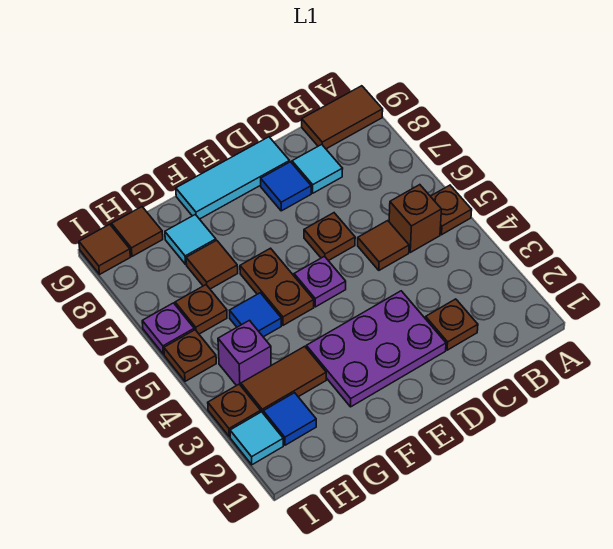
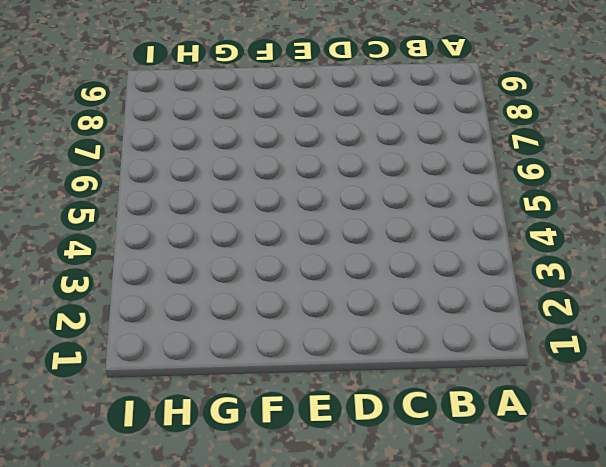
none -> brown plate A5 level 1
none -> brown tile A9:B9 level 1
none -> brown brick B5 level 1

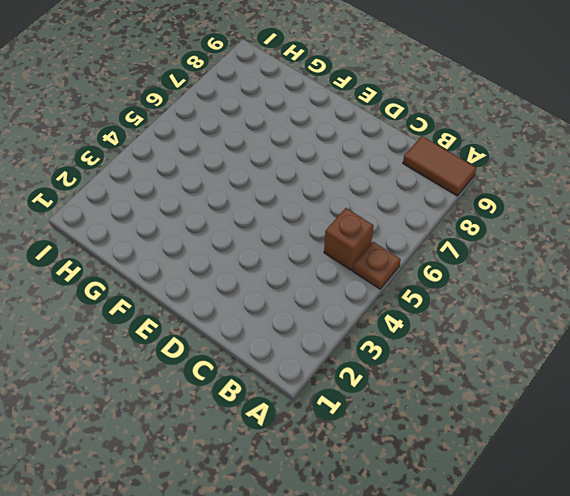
none -> brown plate C2 level 1
none -> brown tile C5 level 1
none -> cyan tile C8 level 1

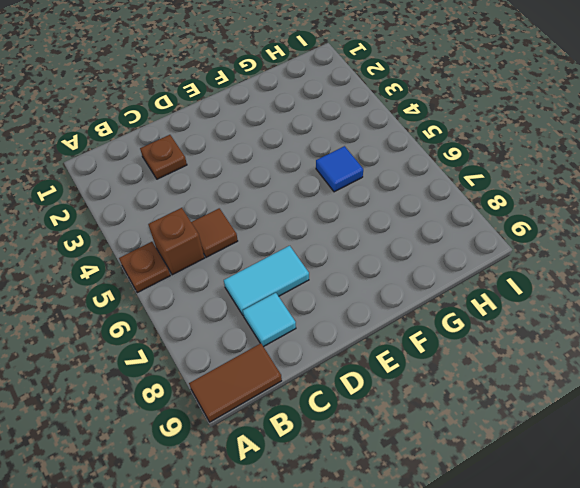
cyan tile C7:D7 level 1 -> none
none -> purple plate D2:F3 level 1
none -> brown plate D6 level 1
none -> blue tile D8 level 1

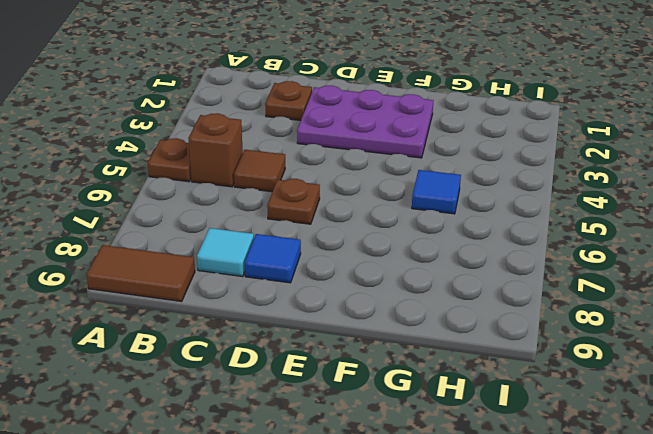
none -> cyan tile D9:F9 level 1
none -> purple plate E5 level 1
none -> brown plate F5:F6 level 1

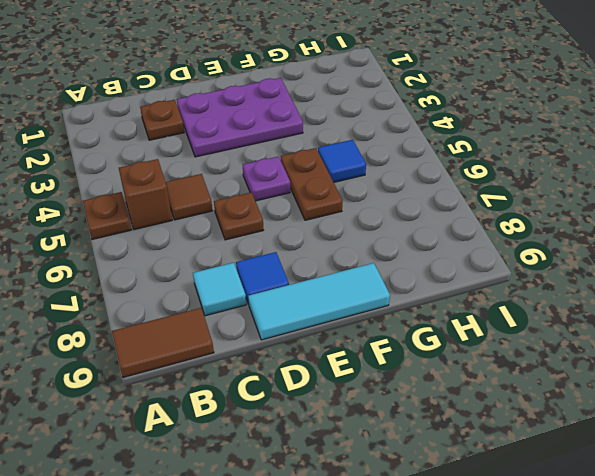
none -> brown tile G3:H3 level 1
none -> brown tile G7 level 1
none -> cyan tile G8 level 1

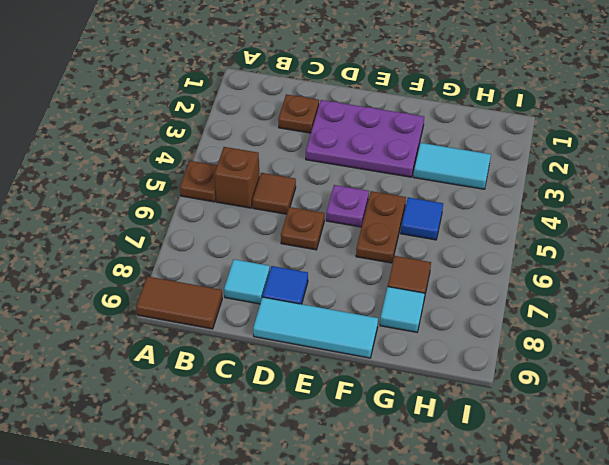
cyan tile G3:H3 level 1 -> brown tile G3:H3 level 1
none -> blue tile H2 level 1
none -> purple brick H4 level 1
none -> brown plate H6 level 1

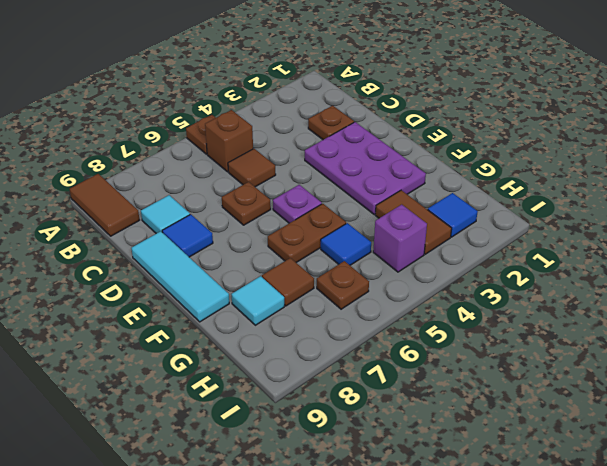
none -> brown tile H9 level 1
none -> cyan tile I2 level 1
none -> brown plate I3 level 1

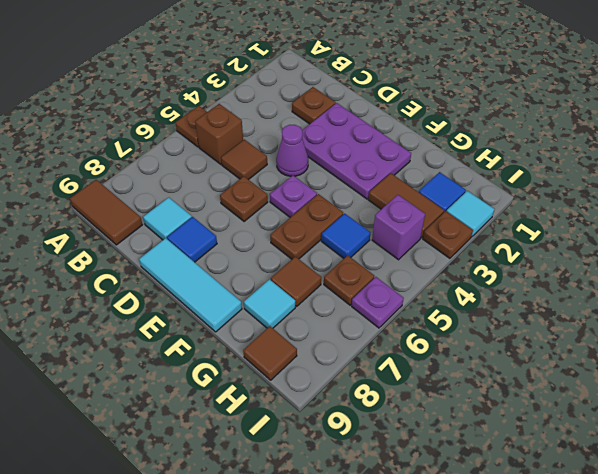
purple cone D4 level 1 -> none
none -> brown plate I5 level 1
none -> brown tile I9 level 1

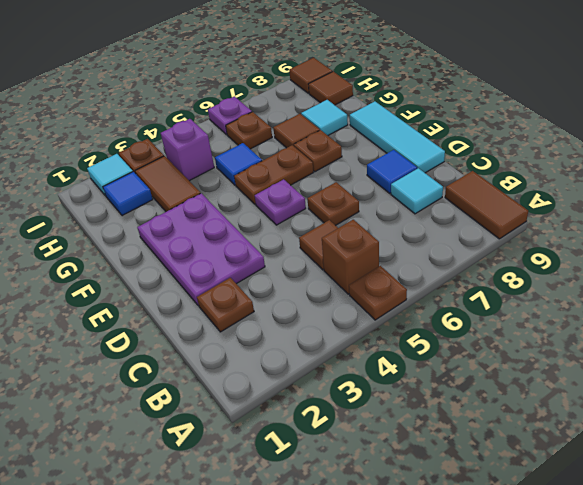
brown plate F7 level 1 -> brown plate I5 level 1

